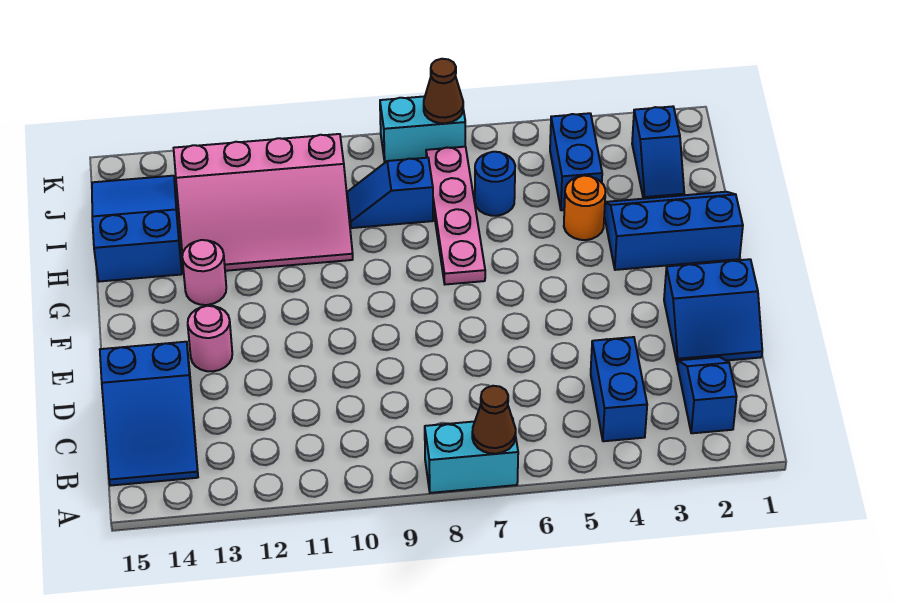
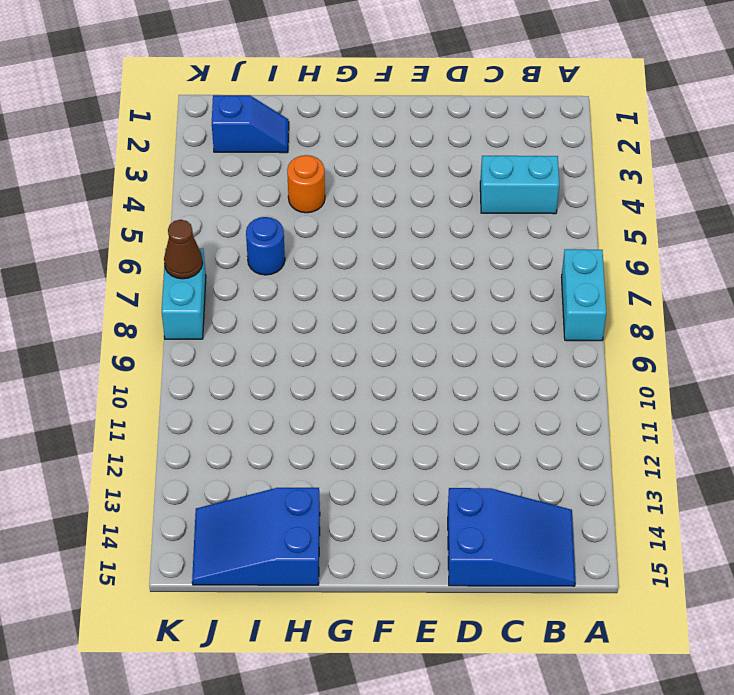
cyan brick B4:C4 level 1 -> blue brick B4:C4 level 1
none -> blue slope B2:C2 level 1 top B
none -> blue slope D1:E2 level 1 top E
none -> pink round brick E13 level 1

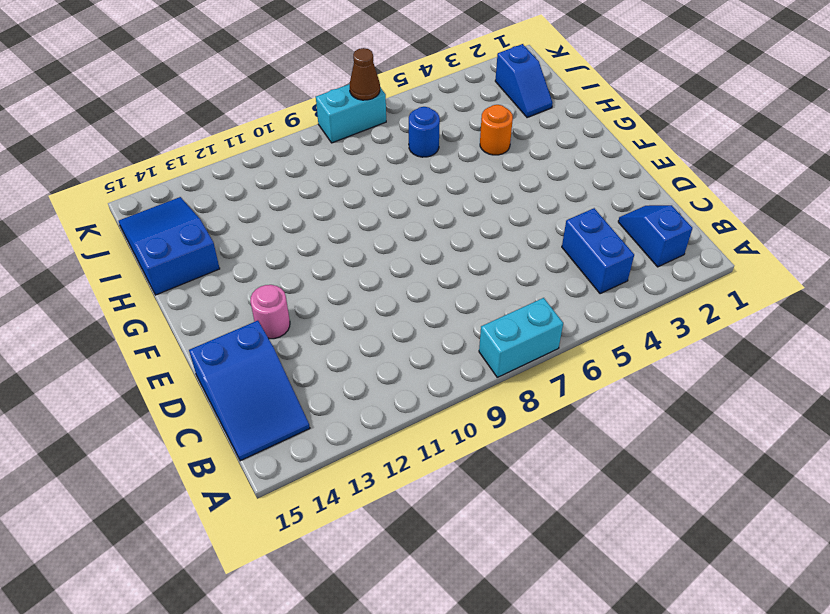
none -> blue slope D1:E2 level 1 top E
none -> blue slope G1:H3 level 1 top G
none -> pink plate G7:J7 level 1

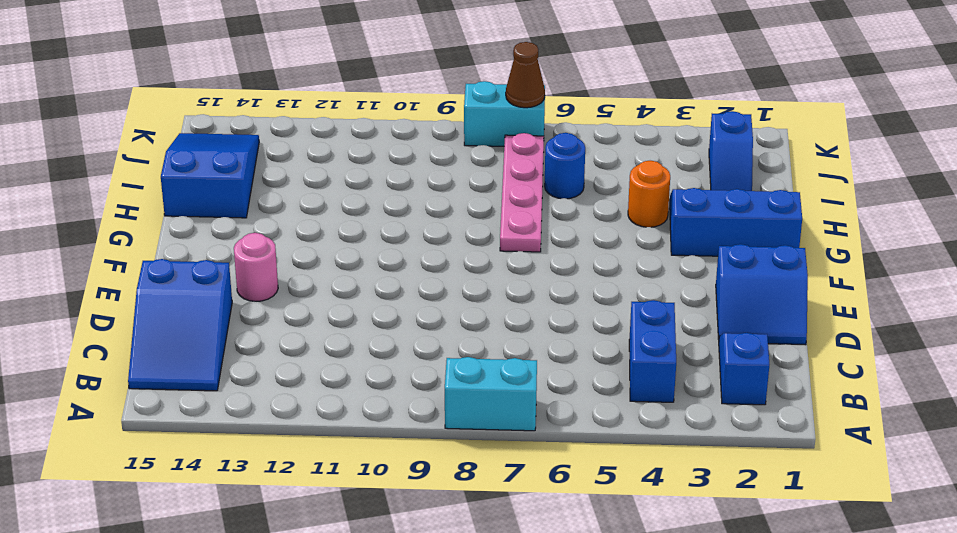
none -> pink round brick G13 level 1
none -> pink slope H10:J13 level 1 top J
none -> blue brick I4:J4 level 1

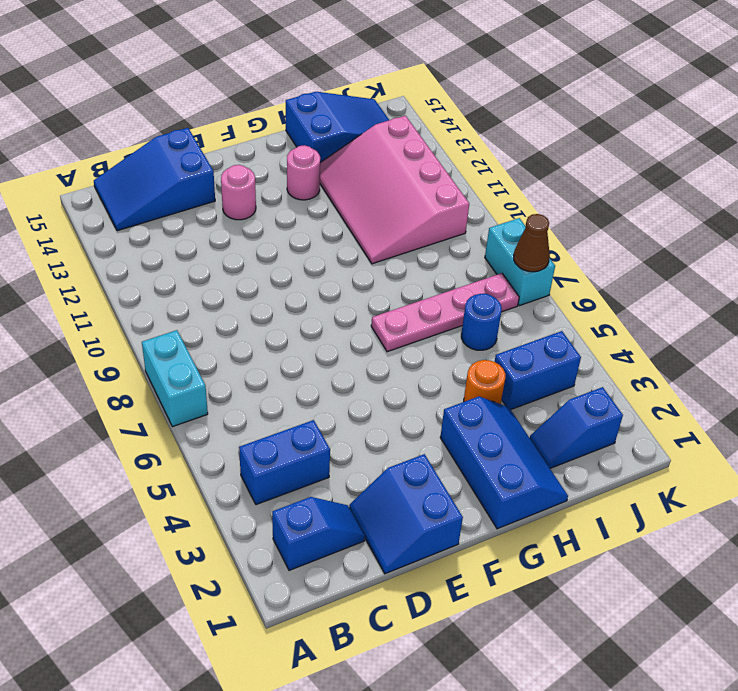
none -> blue slope I8:I9 level 1 top 8
none -> brown cone A7 level 2

